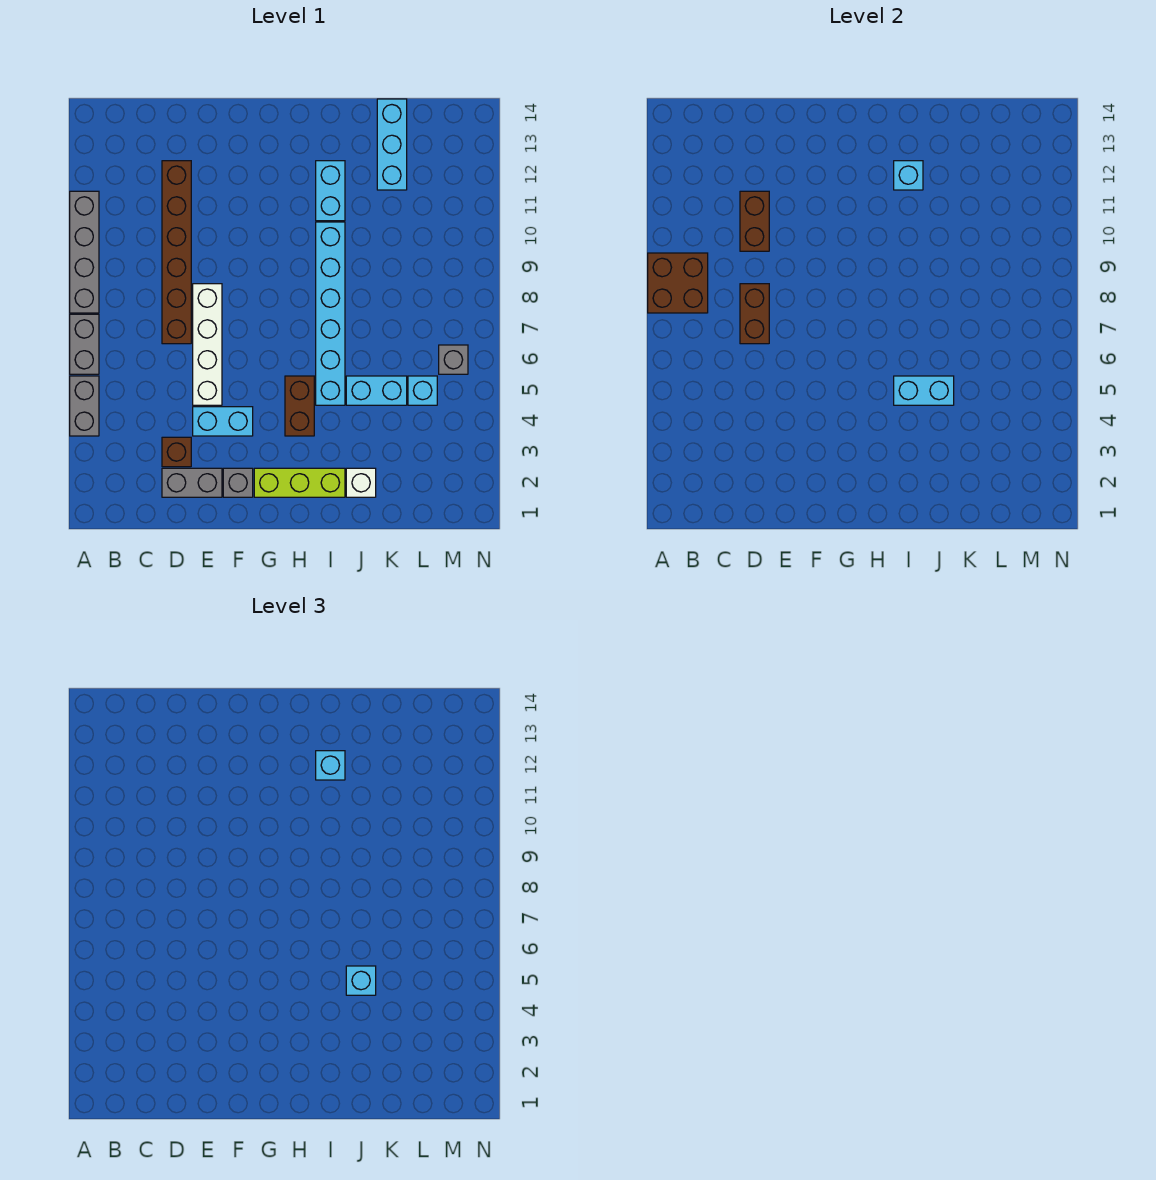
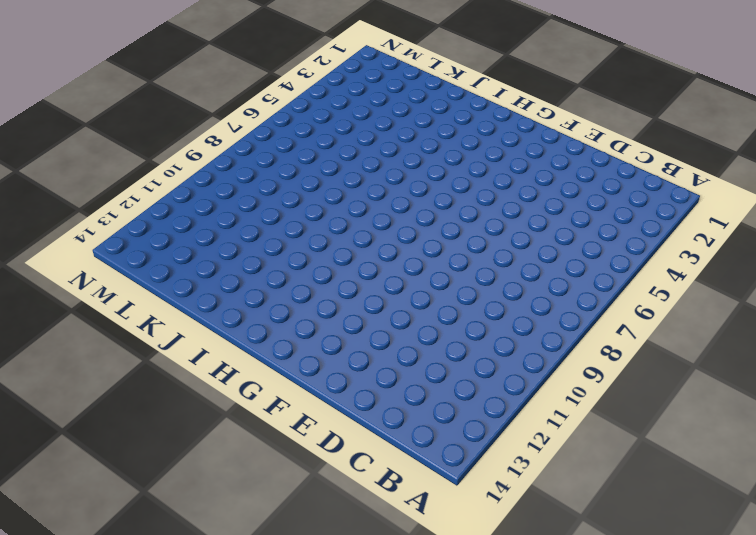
none -> grey brick A4:A5 level 1
none -> grey brick A6:A7 level 1
none -> grey brick A8:A11 level 1

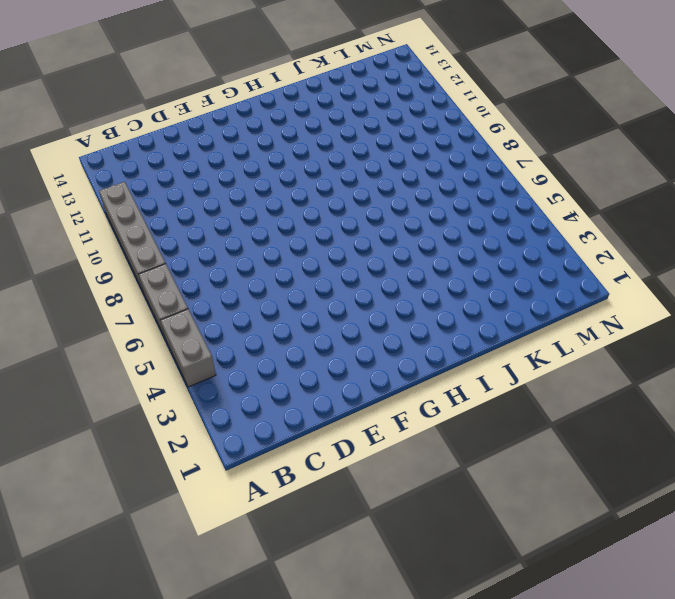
none -> grey brick D2:E2 level 1
none -> brown brick D3 level 1
none -> brown brick D7:D12 level 1

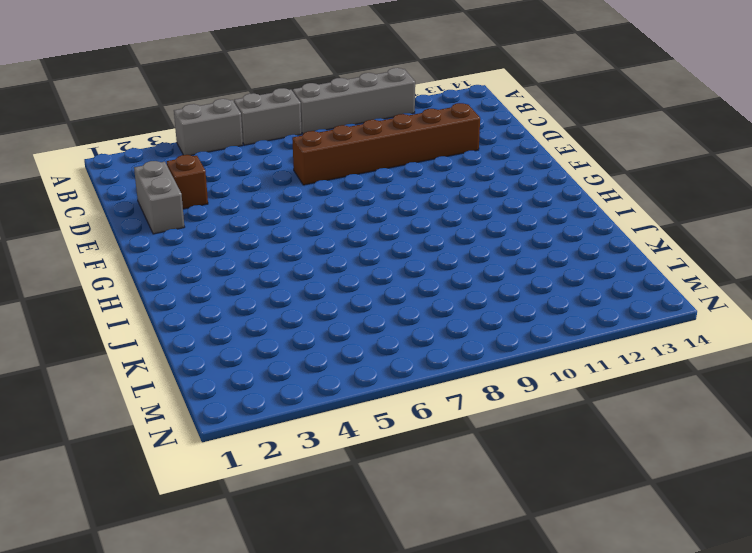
none -> cyan brick E4:F4 level 1
none -> white brick E5:E8 level 1
none -> grey brick F2 level 1

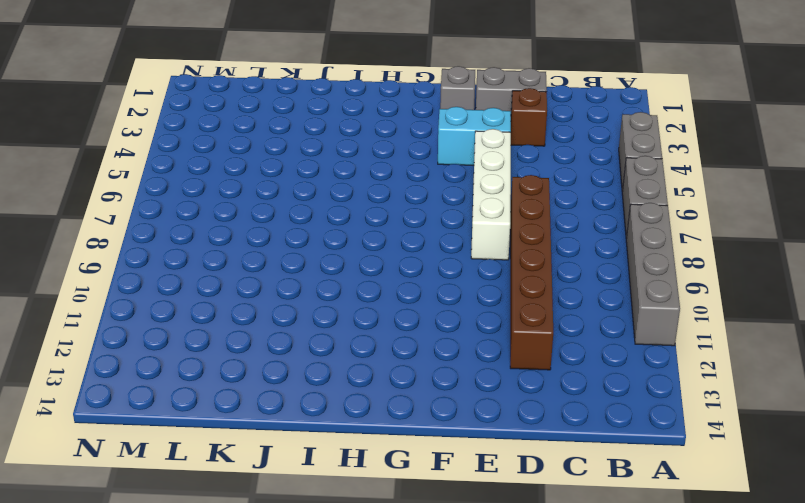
none -> lime brick G2:I2 level 1
none -> brown brick H4:H5 level 1
none -> cyan brick I5:I10 level 1

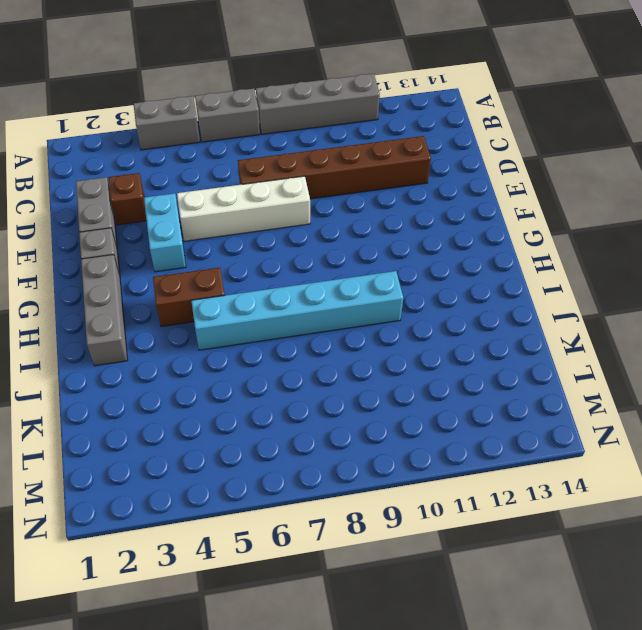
grey brick G2:I2 level 1 -> lime brick G2:I2 level 1
none -> cyan brick I11:I12 level 1
none -> white brick J2 level 1
none -> cyan brick J5:K5 level 1

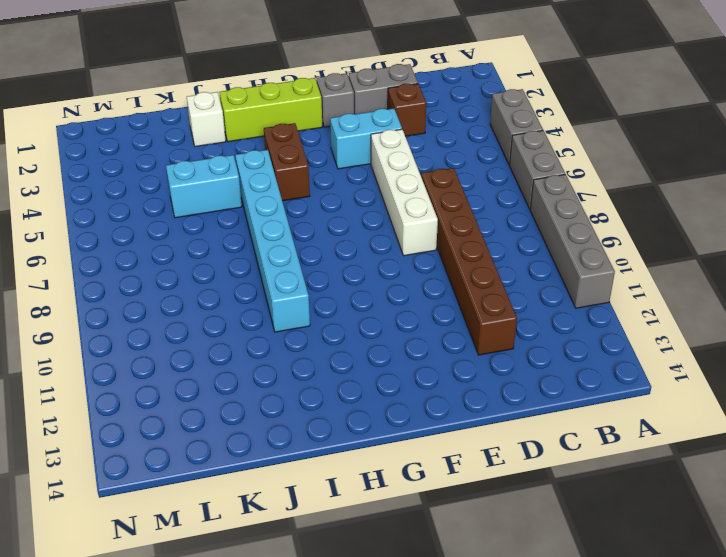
none -> cyan brick I11:I12 level 1
none -> cyan brick K12:K14 level 1
none -> cyan brick L5 level 1

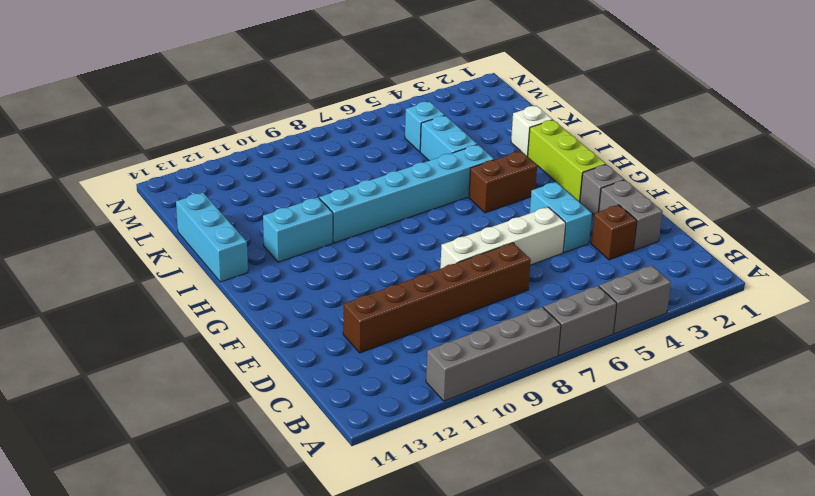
cyan brick I14:K14 level 1 -> cyan brick K12:K14 level 1
none -> grey brick M6 level 1
none -> brown brick A8:B9 level 2
none -> brown brick D7:D8 level 2

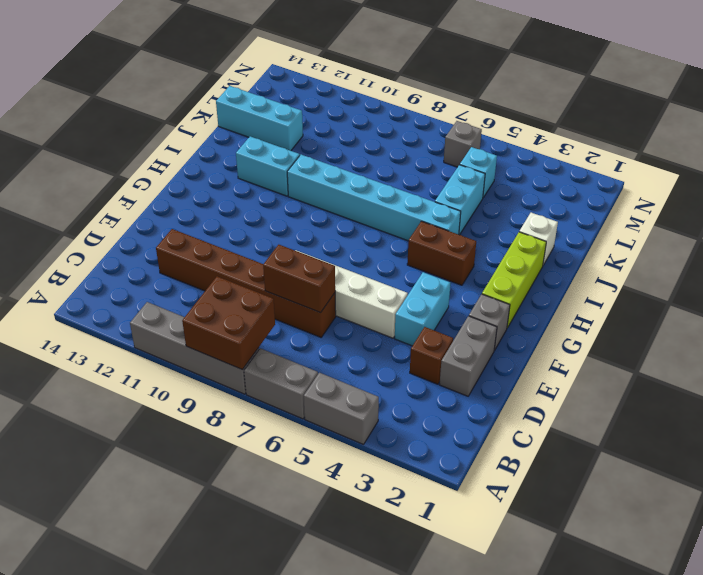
none -> brown brick D10:D11 level 2
none -> cyan brick I5:J5 level 2
none -> cyan brick I12 level 2

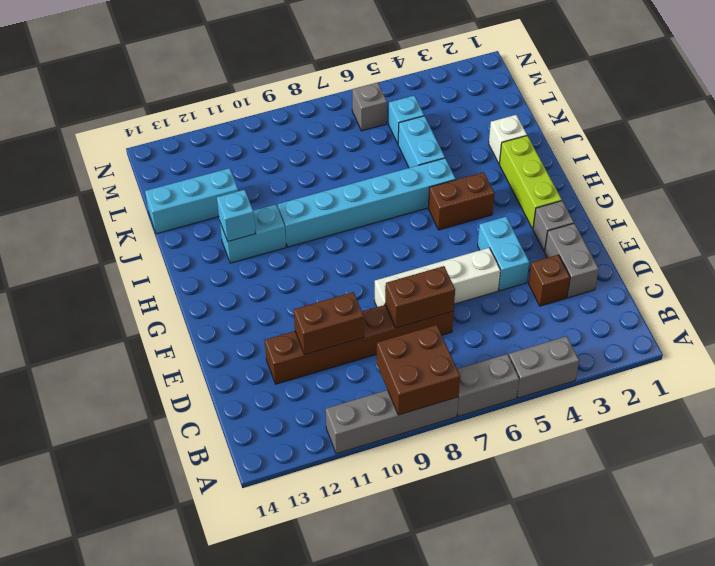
none -> cyan brick I5:J5 level 2
none -> cyan brick I12 level 3
none -> cyan brick J5 level 3

